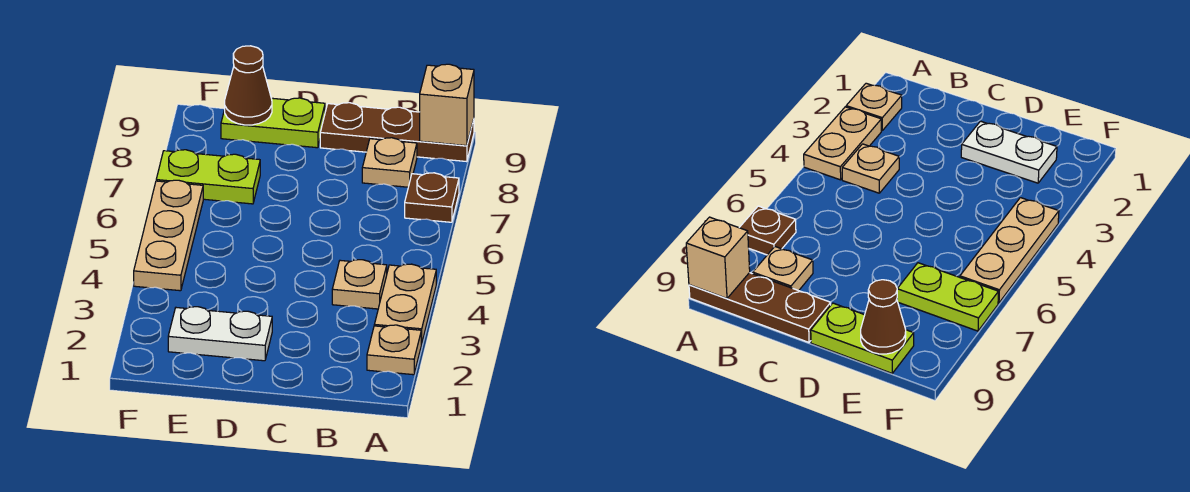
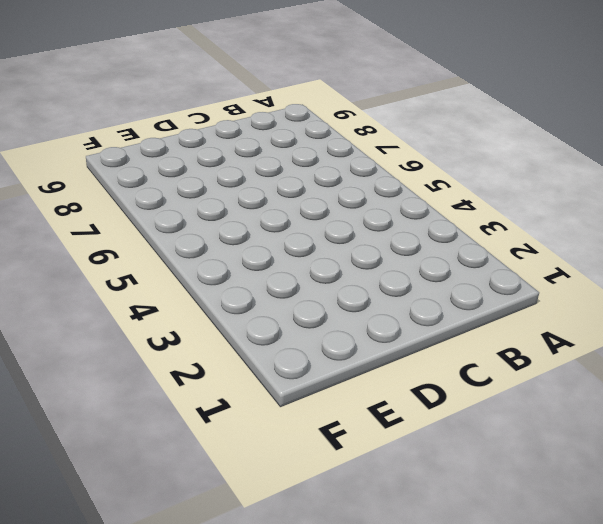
none -> tan plate A2 level 1
none -> tan plate A3:A4 level 1
none -> brown plate A7 level 1

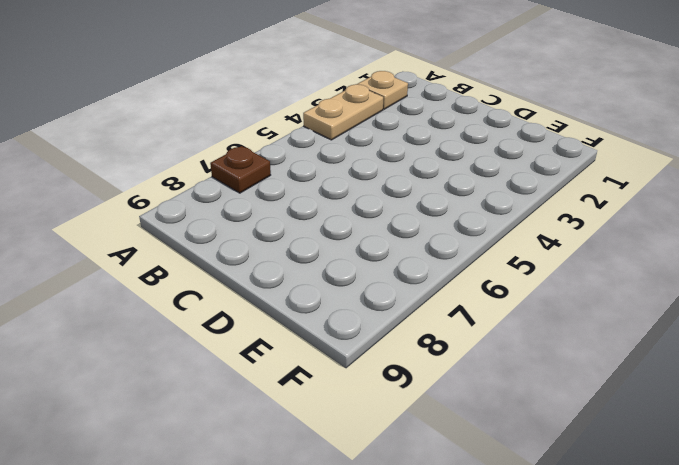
none -> brown plate A9:C9 level 1
none -> tan plate B4 level 1
none -> tan plate B8 level 1

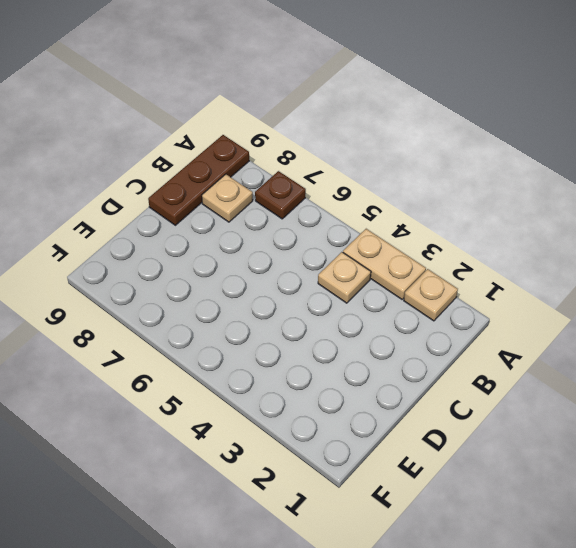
none -> white plate D2:E2 level 1
none -> lime plate D9:E9 level 1
none -> lime plate E7:F7 level 1

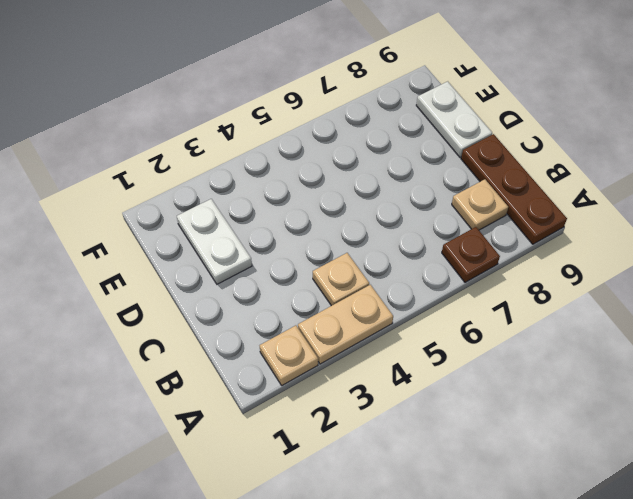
white plate D9:E9 level 1 -> lime plate D9:E9 level 1
none -> lime plate E7:F7 level 1
none -> tan plate F4:F6 level 1
none -> tan brick A9 level 2

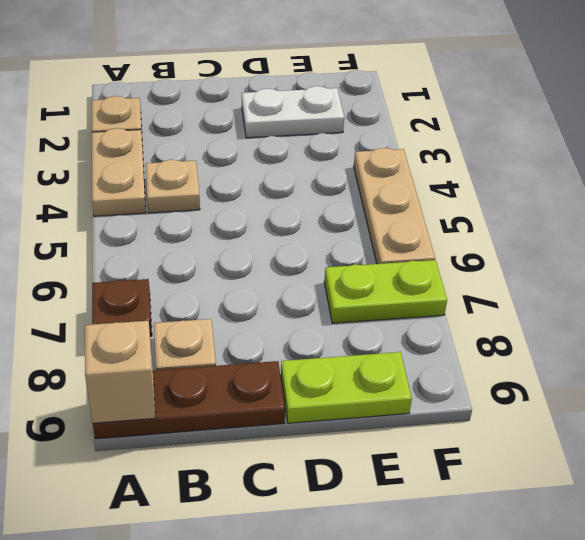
none -> brown cone E9 level 2

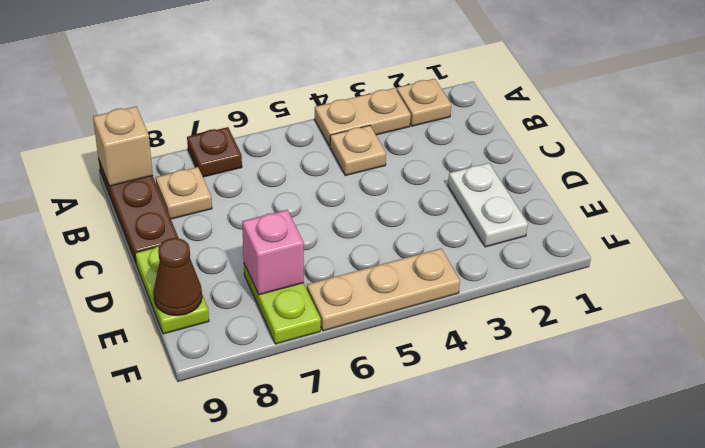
pink brick E7 level 2 -> none

